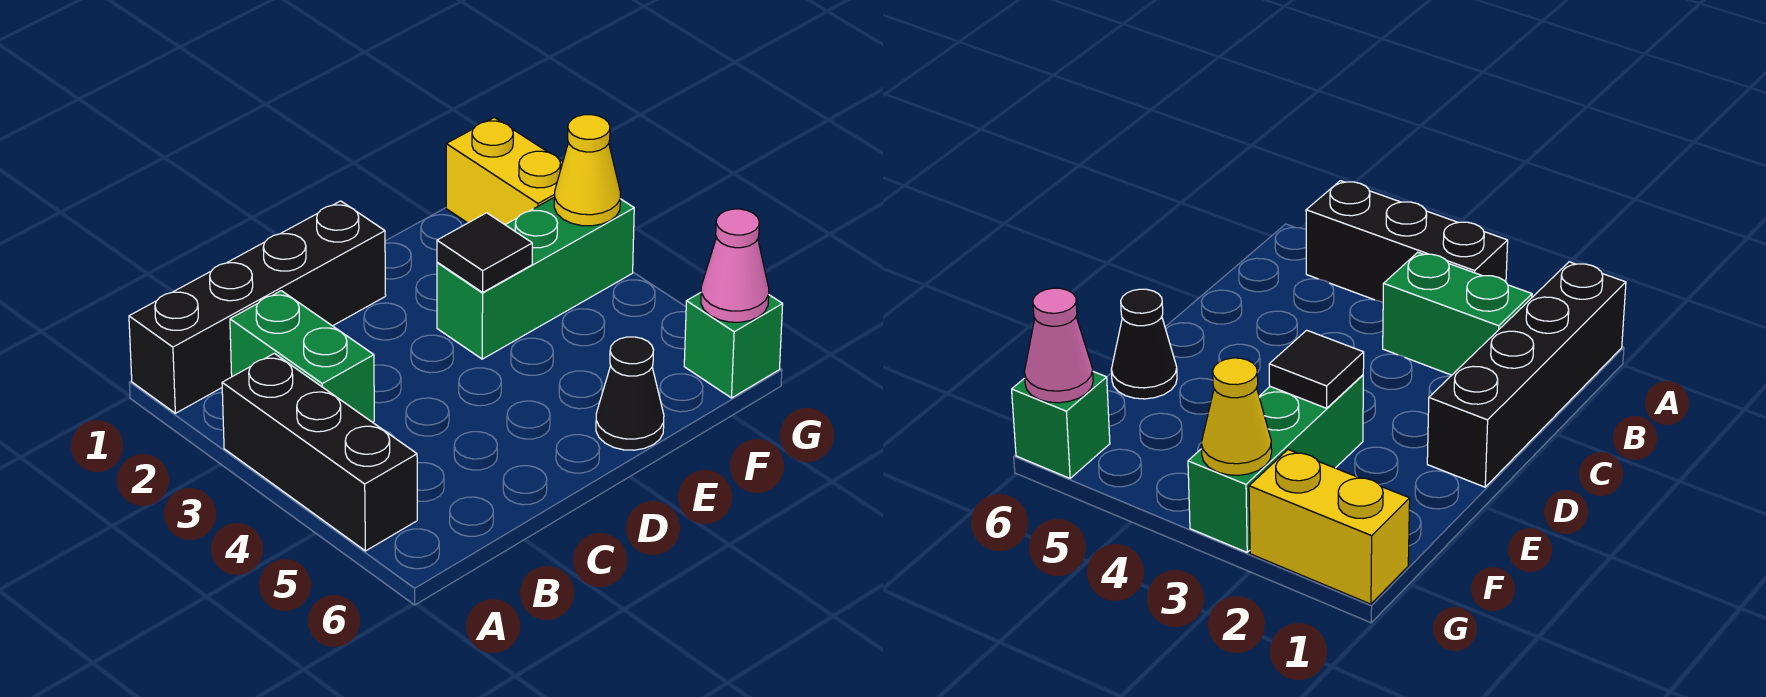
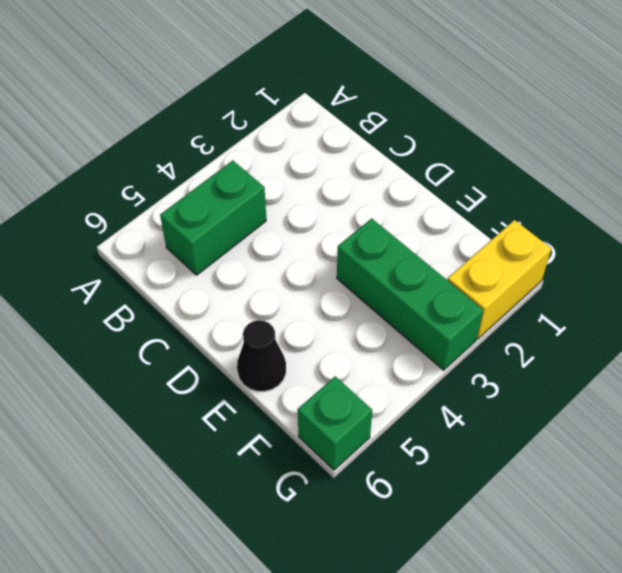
green brick B4:B5 level 1 -> green brick B2:B3 level 1
none -> black brick A1:D1 level 1
none -> black brick A3:A5 level 1

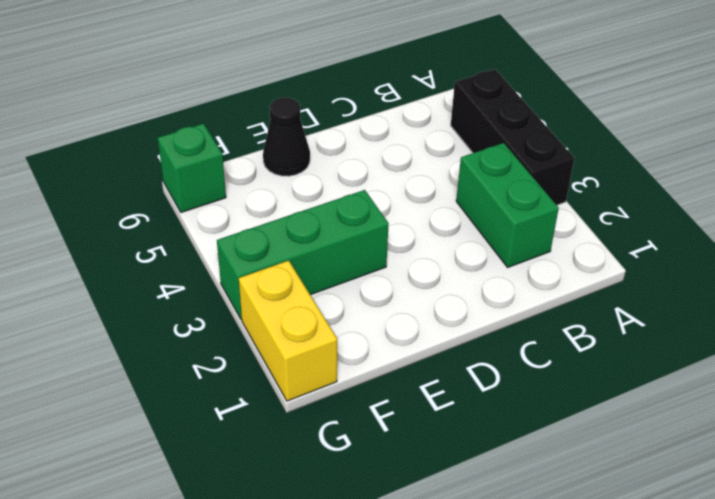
none -> black brick A1:D1 level 1
none -> black tile E3 level 2

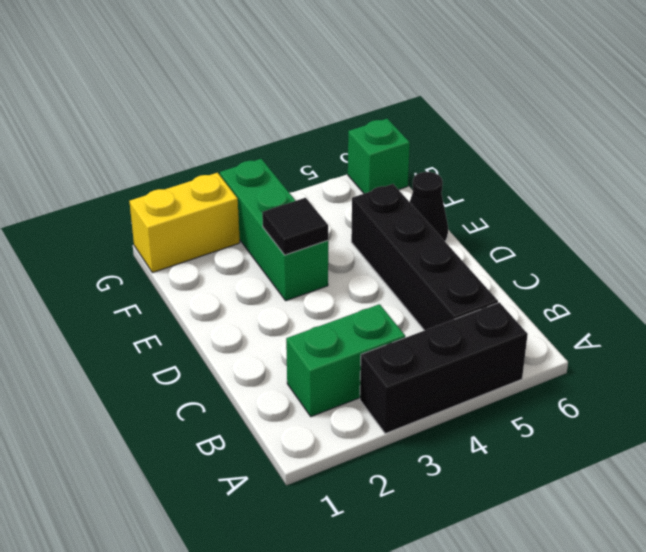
black brick B5:E5 level 1 -> black brick A1:D1 level 1
none -> yellow cone G3 level 2
none -> pink cone G6 level 2

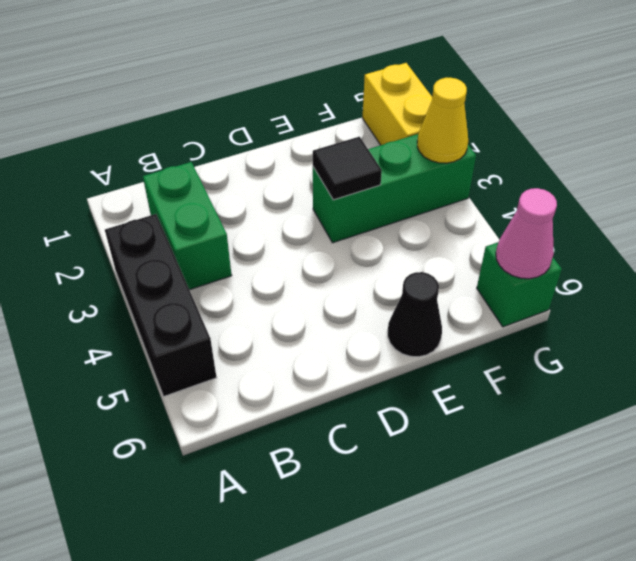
none -> black brick A1:D1 level 1

